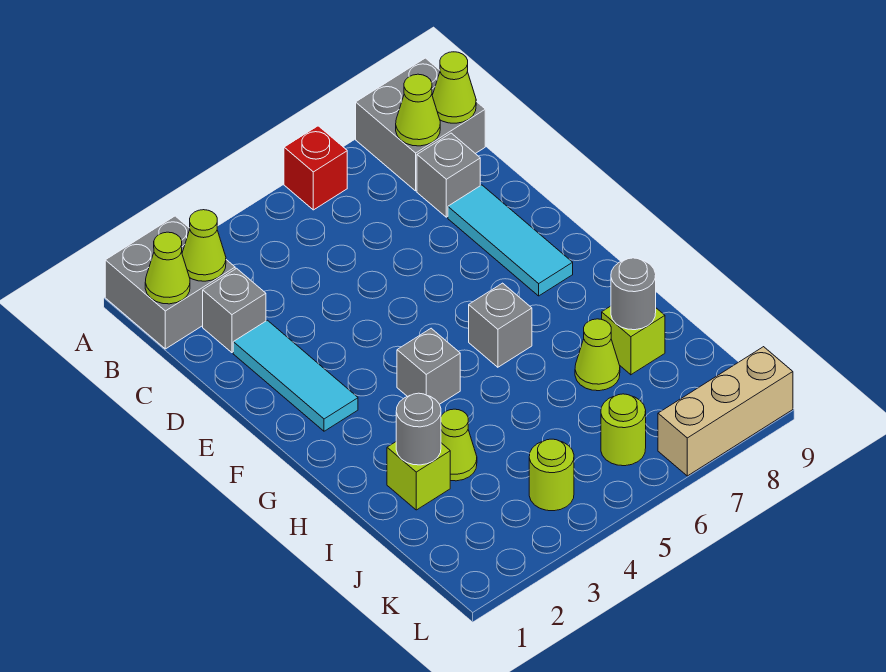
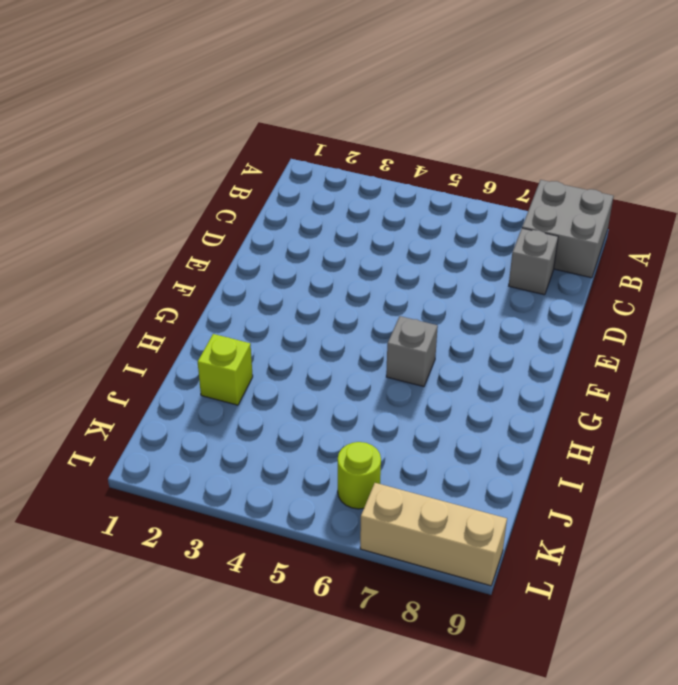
none -> grey brick A1:B2 level 1
none -> red brick A6 level 1
none -> grey brick C2 level 1

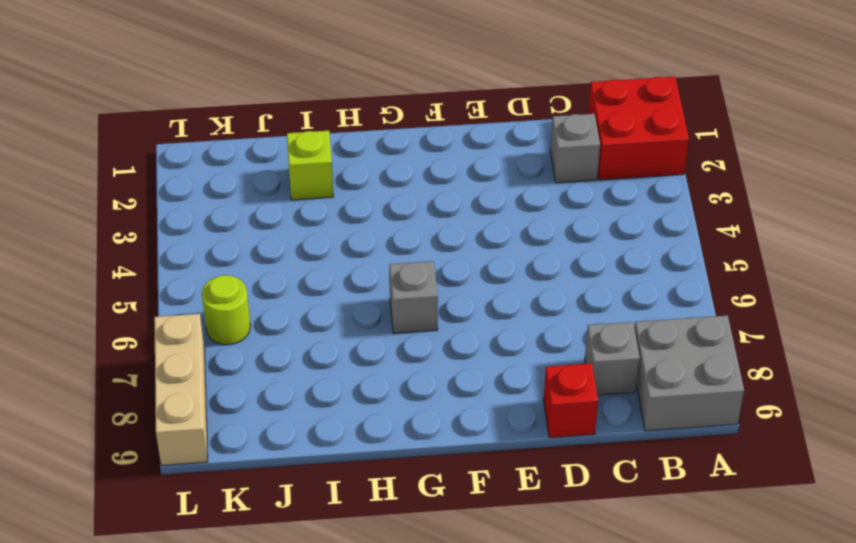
red brick A1:B2 level 1 -> grey brick A1:B2 level 1
red brick D9 level 1 -> red brick A6 level 1
none -> cyan tile D2:F2 level 1
none -> cyan tile D8:F8 level 1
none -> grey brick G4 level 1

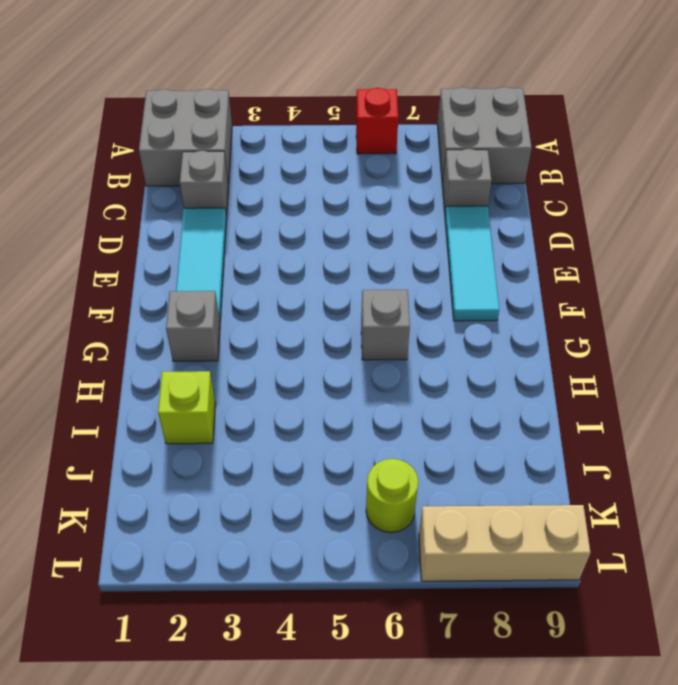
grey brick G2 level 1 -> grey brick G4 level 1
none -> lime cone I3 level 1
none -> lime cone I7 level 1
none -> lime brick I8 level 1

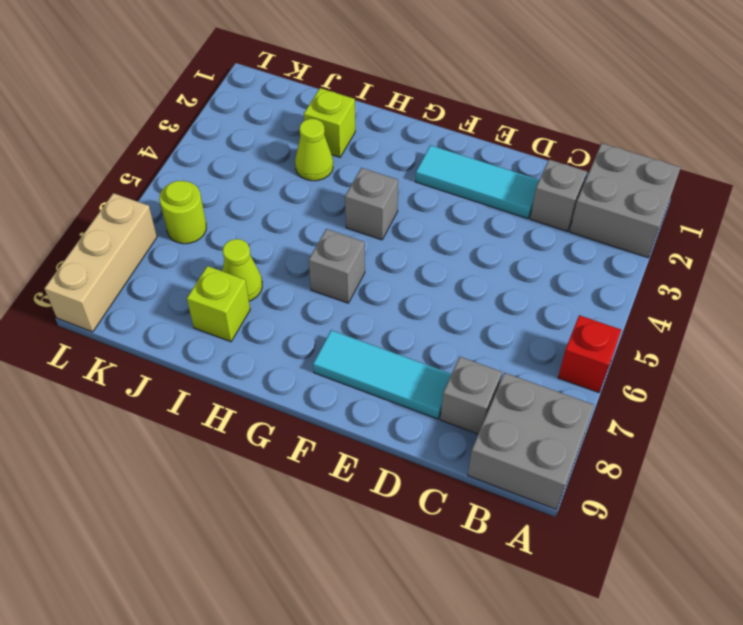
none -> lime round brick K4 level 1
none -> lime cone B1 level 2
none -> lime cone B2 level 2

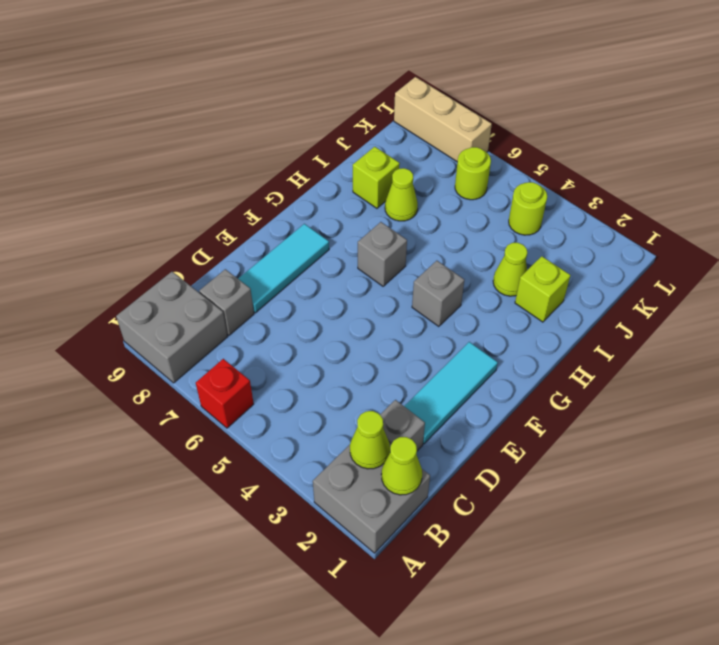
none -> lime cone B8 level 2
none -> lime cone B9 level 2
none -> grey round brick I2 level 2

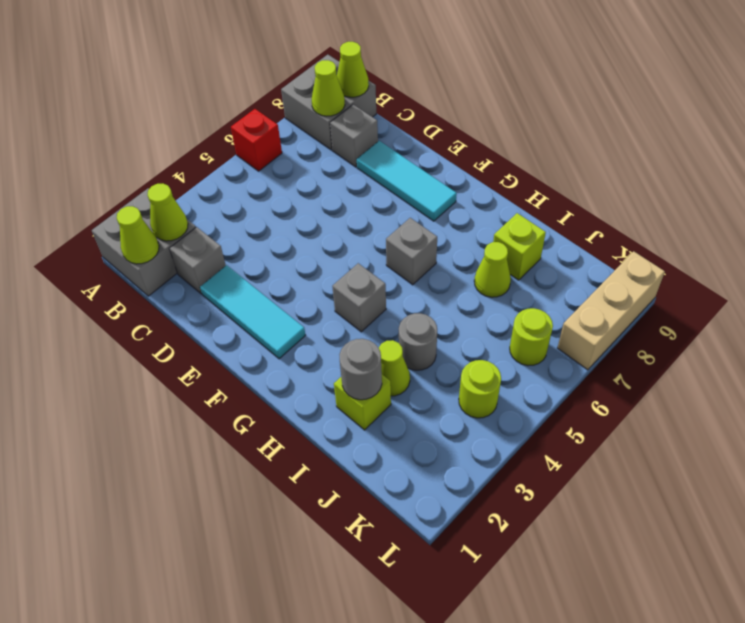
grey round brick I4 level 1 -> grey round brick I8 level 2

